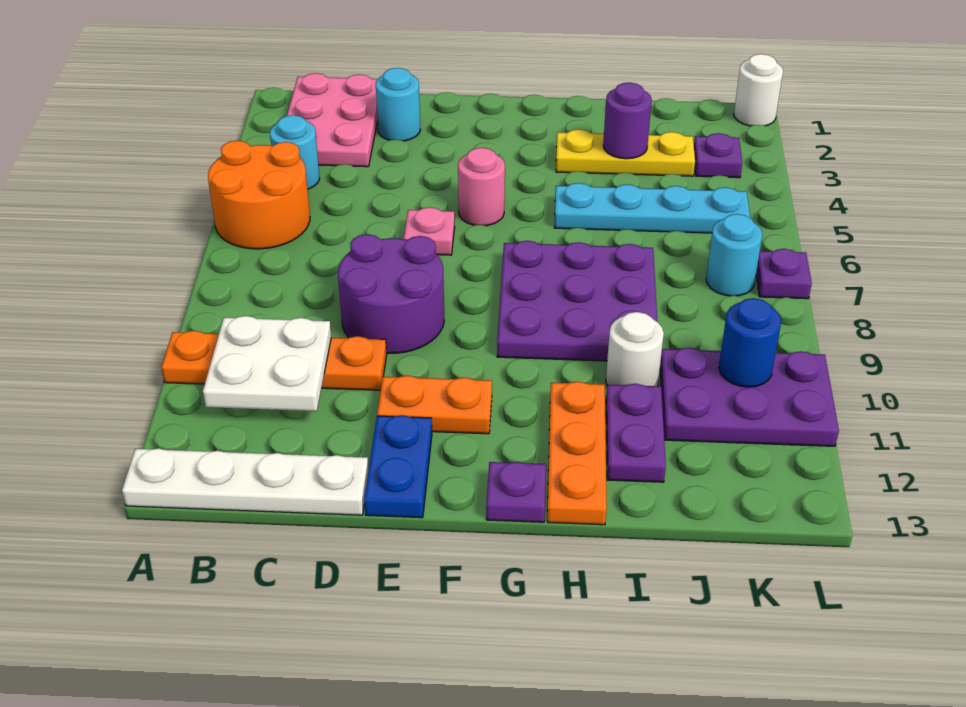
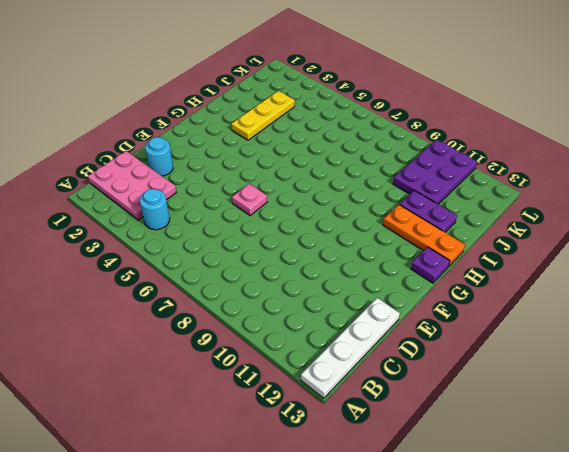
none -> orange round brick A5:B6 level 1
none -> orange plate A10:D10 level 1
none -> purple round brick D8:E9 level 1

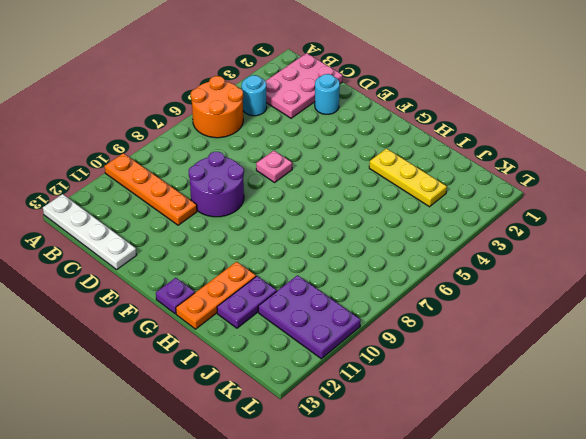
none -> orange plate E11:F11 level 1
none -> blue plate E12:E13 level 1
none -> pink round brick F5 level 1

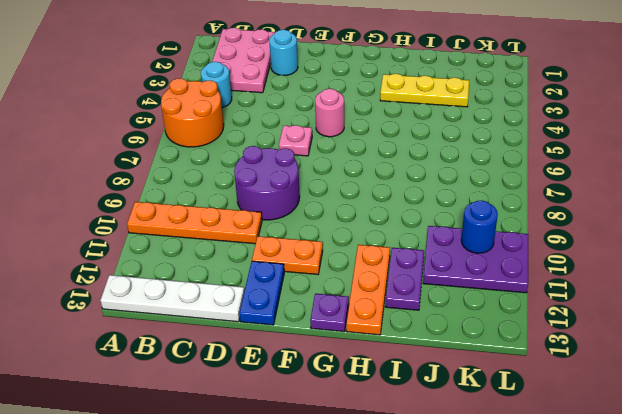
none -> purple plate G7:I9 level 1
none -> cyan plate H5:K5 level 1
none -> white round brick I10 level 1

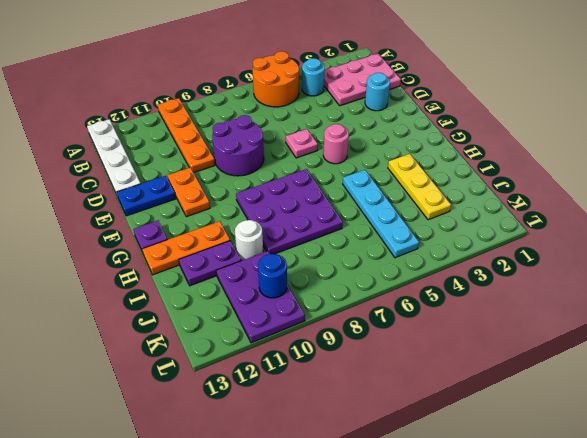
none -> purple plate K3 level 1
none -> cyan round brick K7 level 1
none -> white round brick L1 level 1

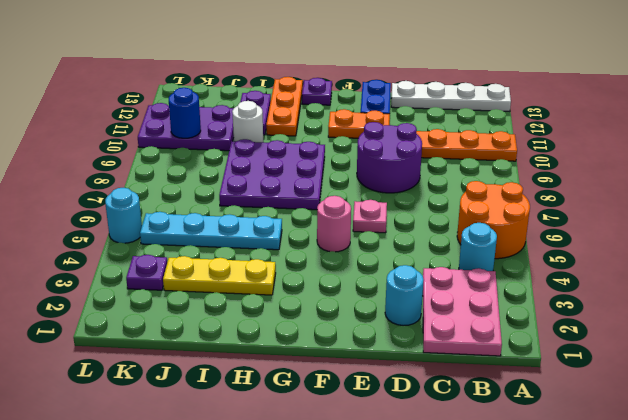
cyan round brick L5 level 1 -> cyan round brick K7 level 1
none -> white round brick L1 level 1
none -> purple plate L7 level 1
none -> white plate B10:C11 level 2

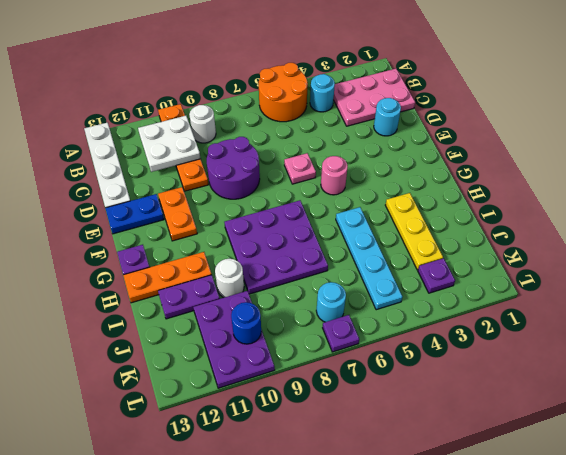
white round brick B9 level 1 -> white round brick L1 level 1
none -> purple round brick I3 level 2

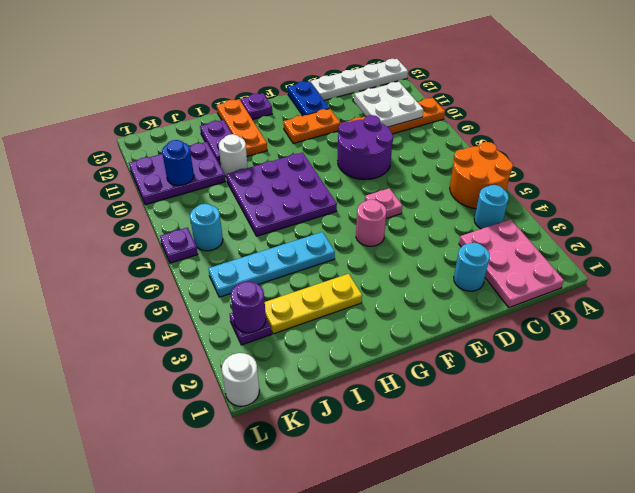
purple round brick K3 level 2 -> purple round brick I3 level 2

